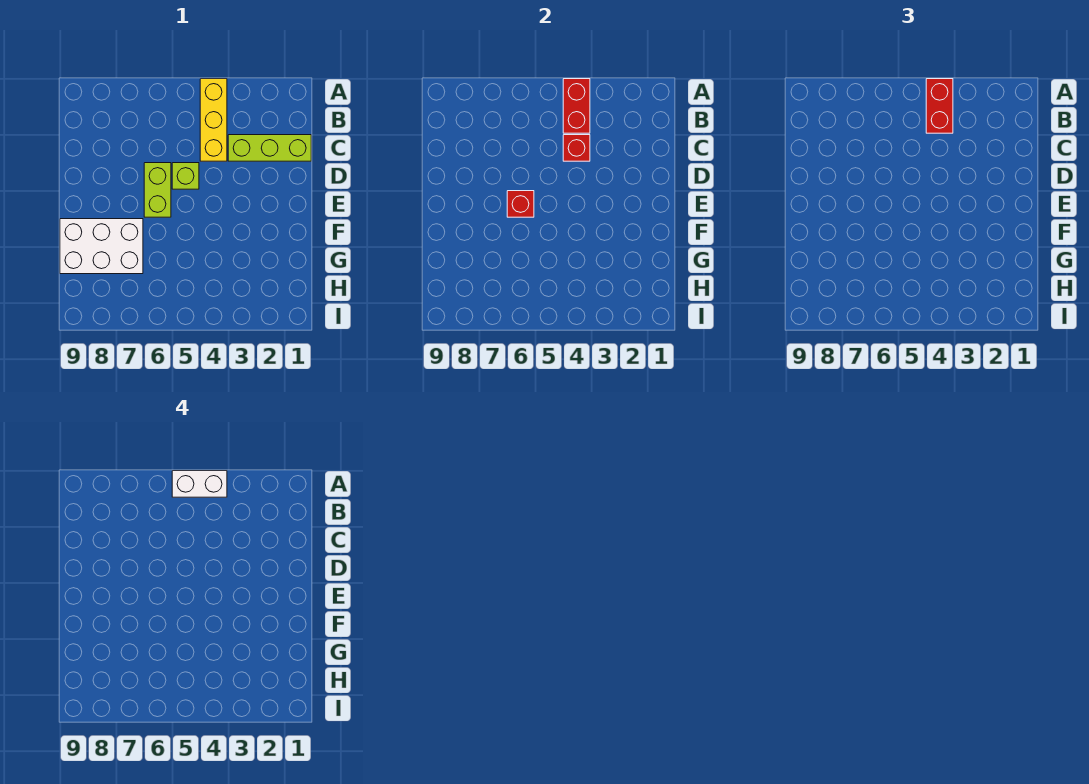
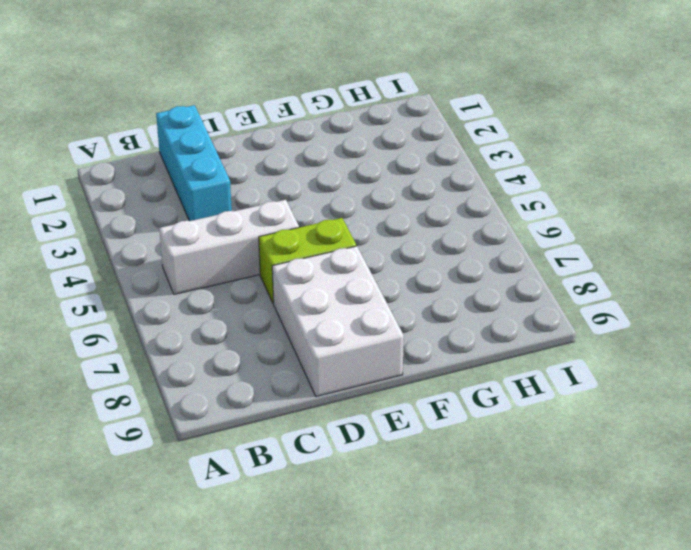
white brick B5:D5 level 1 -> lime brick D5 level 1
cyan brick C1:C3 level 1 -> lime brick C1:C3 level 1
white brick D7:E9 level 1 -> white brick F7:G9 level 1
none -> yellow brick A4:C4 level 1
none -> red brick A4:B4 level 2

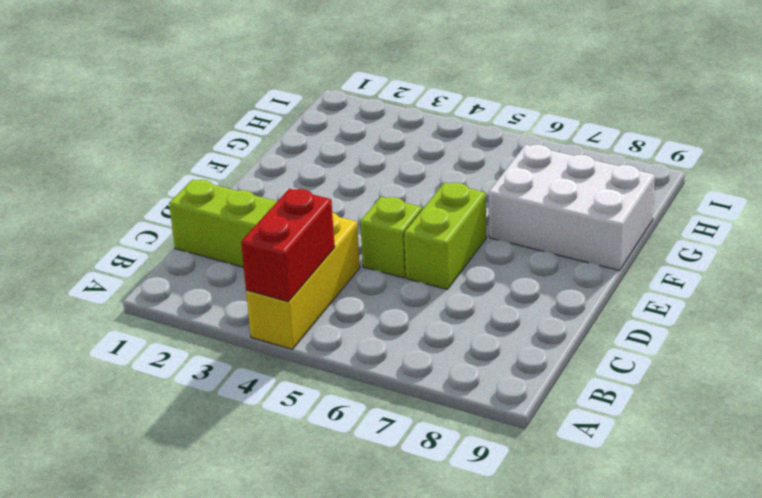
none -> red brick C4 level 2
none -> red brick E6 level 2

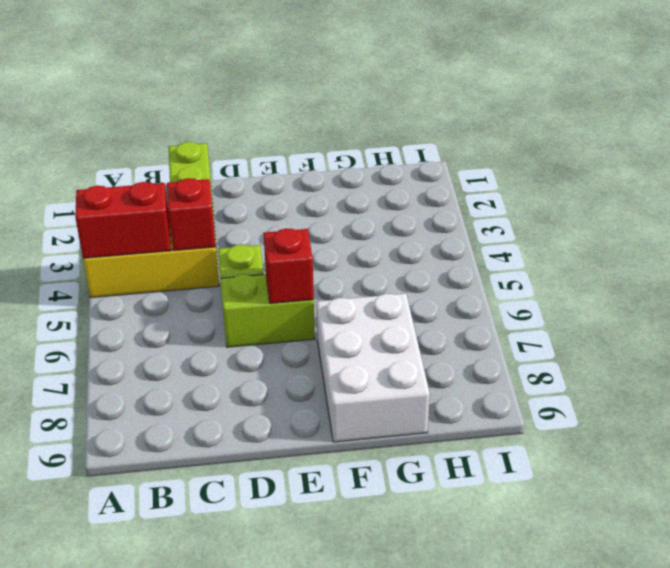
none -> red brick A4:B4 level 3
none -> white brick A4:A5 level 4

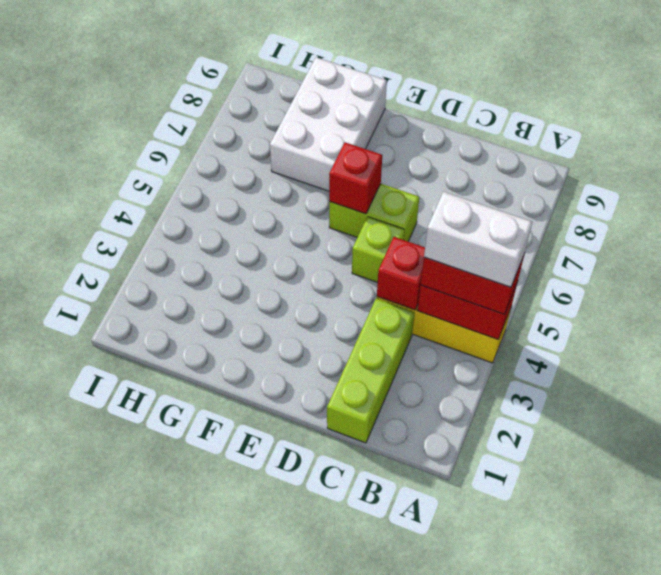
white brick A4:B4 level 4 -> white brick A4:A5 level 4

